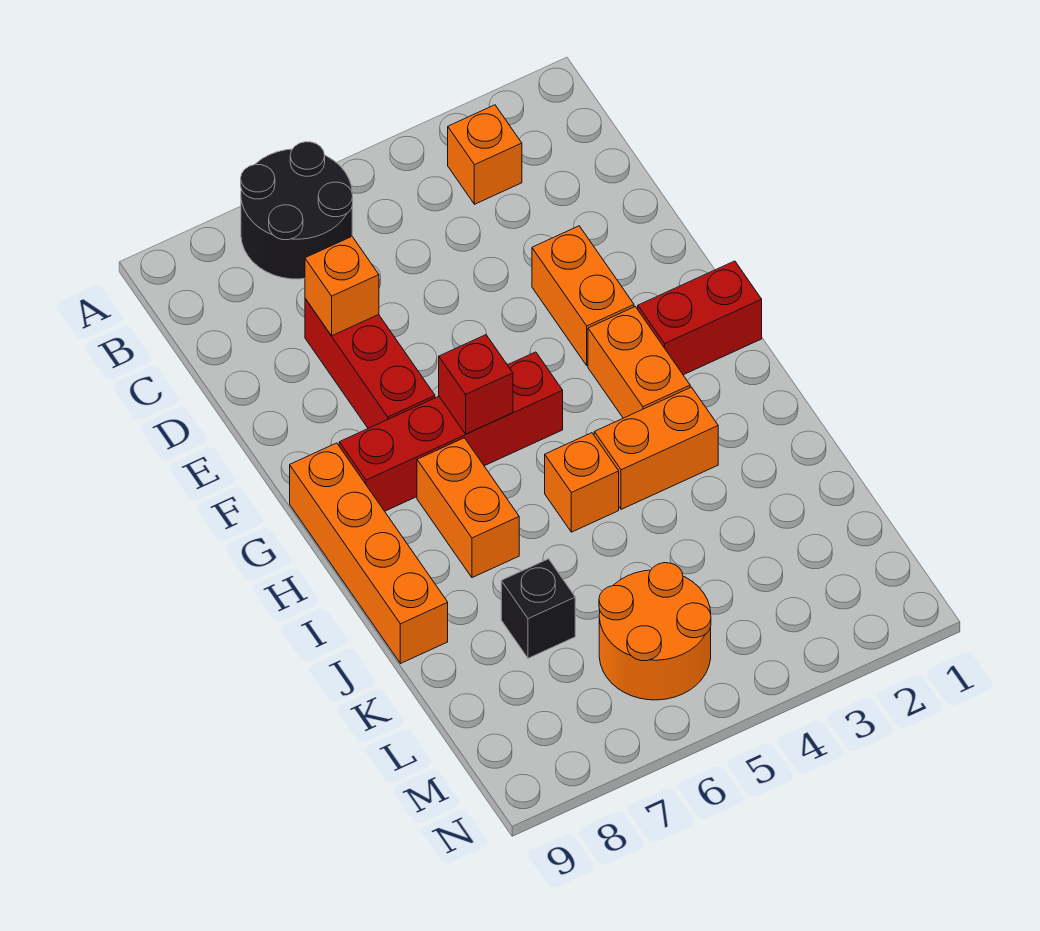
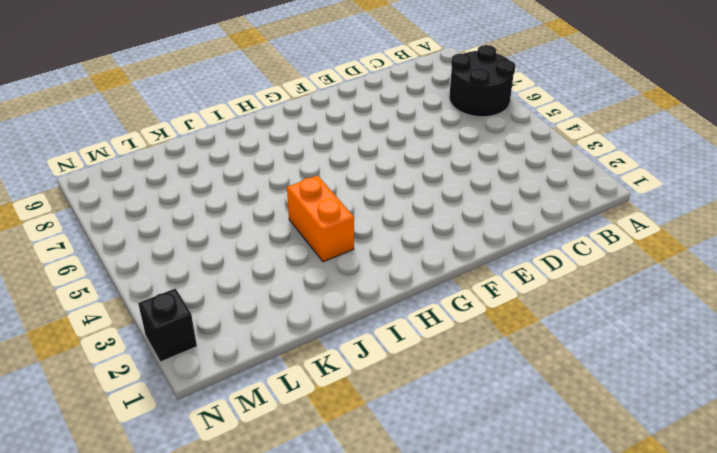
black brick N2 level 1 -> black brick K7 level 1
none -> orange brick B3 level 1
none -> red brick D7:F7 level 1
none -> orange brick E3:F3 level 1

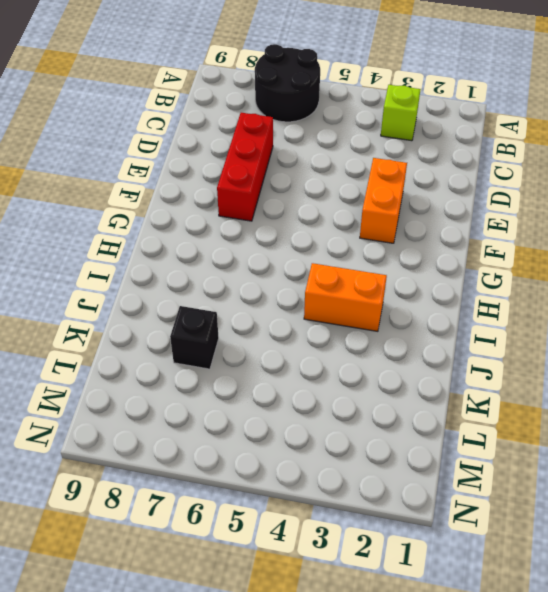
lime brick B3 level 1 -> orange brick B3 level 1
none -> red brick G1:G2 level 1
none -> orange brick G3:H3 level 1
none -> red brick G5:G8 level 1

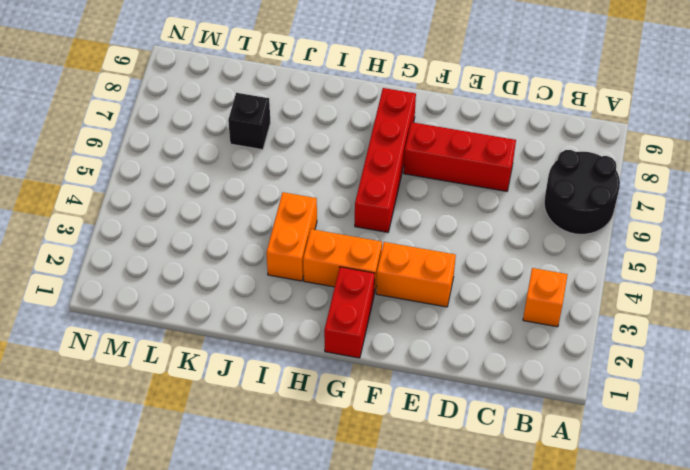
none -> orange brick G9:J9 level 1
none -> orange brick H7:I7 level 1
none -> orange brick I5 level 1

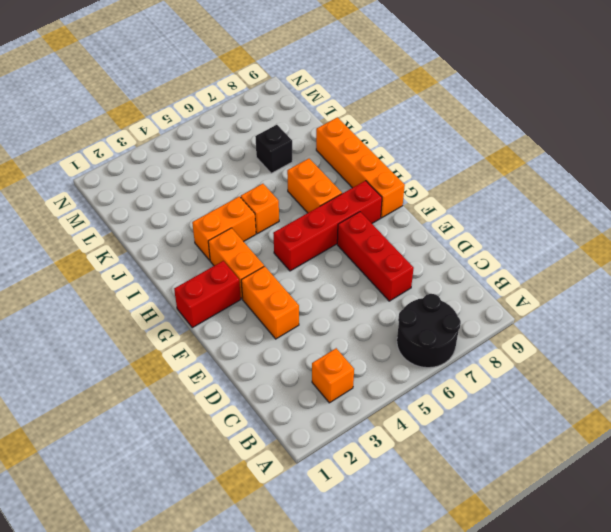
none -> orange round brick L5:M6 level 1
none -> orange brick D7 level 2
none -> red brick G6 level 2

